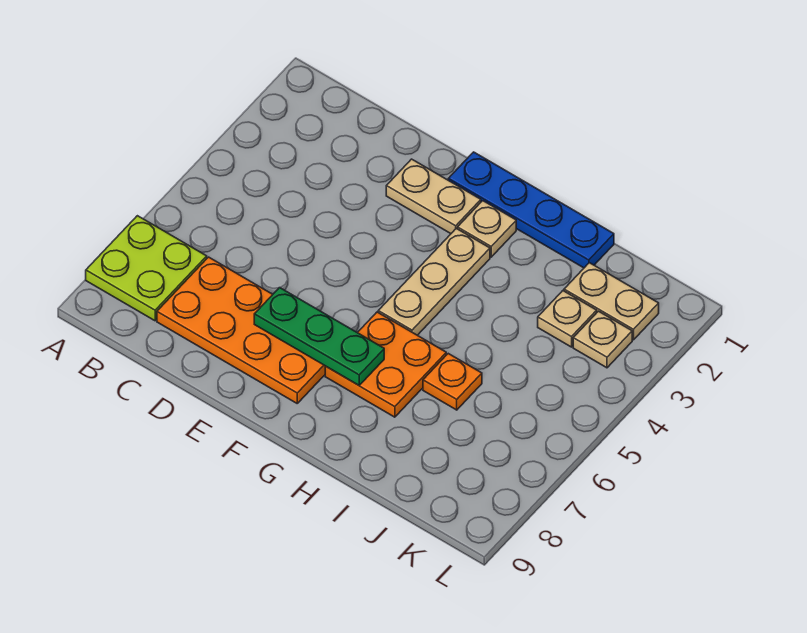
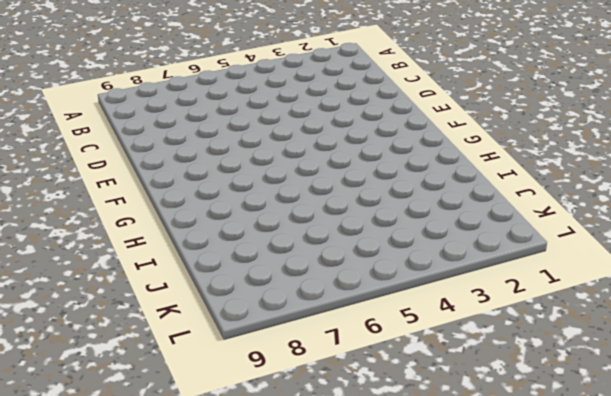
none -> lime plate A7:B8 level 1
none -> orange plate C7:F8 level 1
none -> tan plate E2:F2 level 1

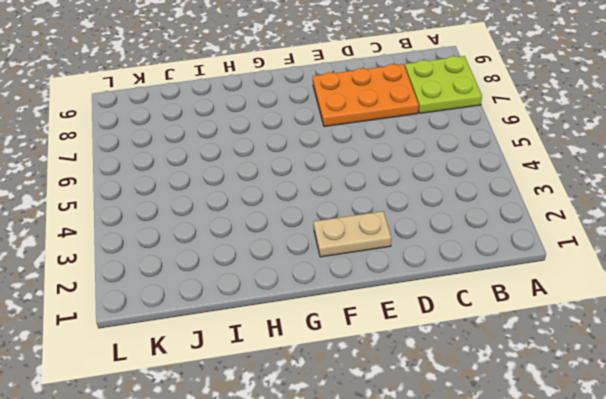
orange plate C7:E8 level 1 -> orange plate C7:F8 level 1
none -> blue plate F1:I1 level 1
none -> tan plate G2 level 1
none -> tan plate G3:G5 level 1

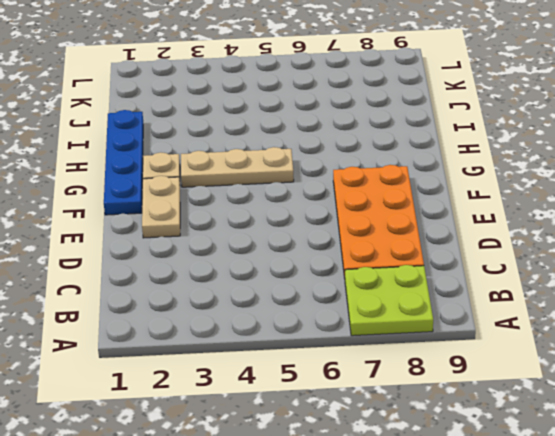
none -> orange plate G6:H7 level 1
none -> orange plate I6 level 1
none -> tan plate J2:K2 level 1

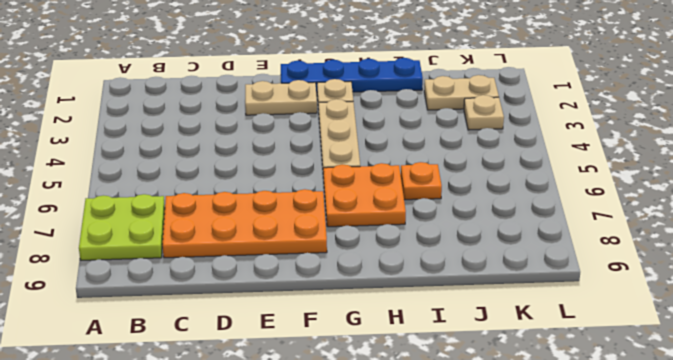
none -> tan plate J3 level 1
none -> green plate E7:G7 level 2

